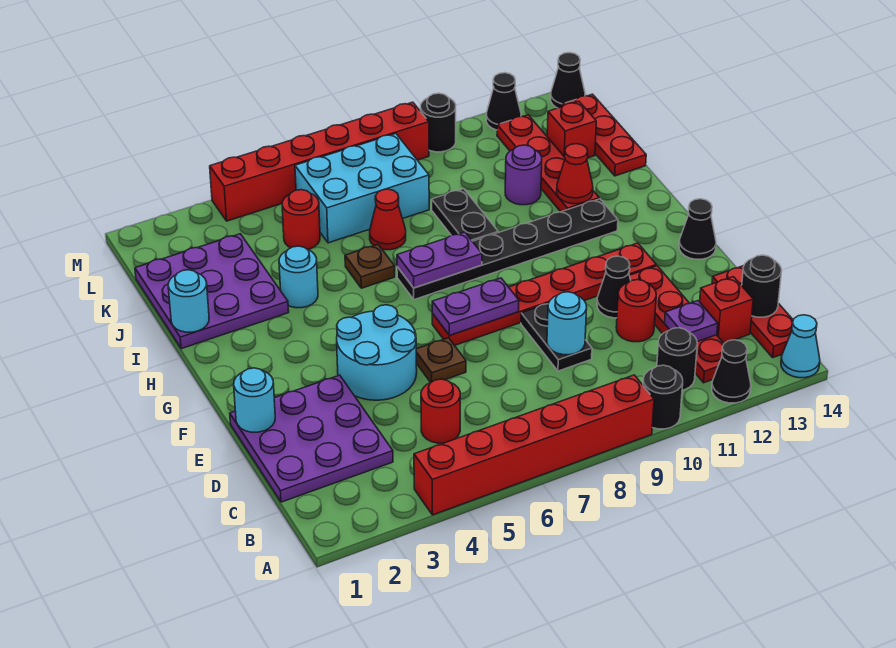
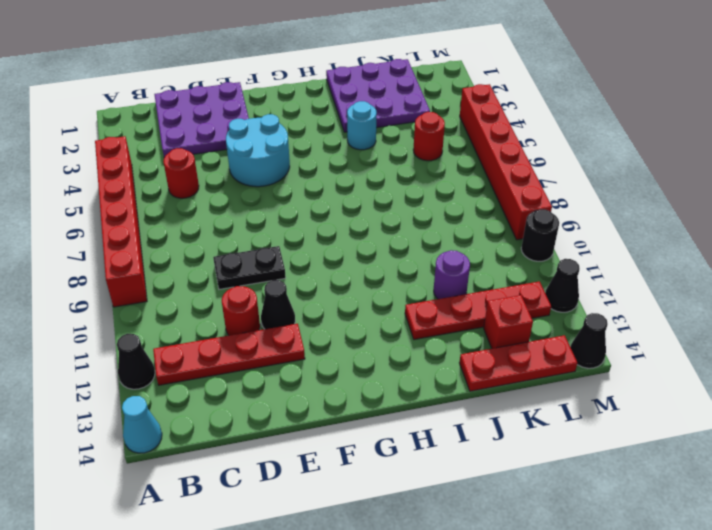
none -> black round brick A10 level 1
none -> black round brick B11 level 1
none -> red plate B14:D14 level 1
none -> red brick C13 level 1

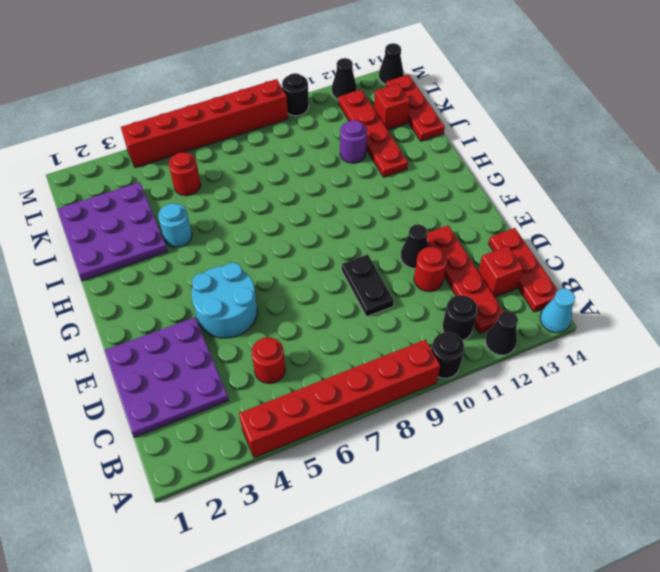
none -> brown plate E6 level 1
none -> red plate F7:F12 level 1
none -> black cone F14 level 1
none -> black plate H7:H12 level 1

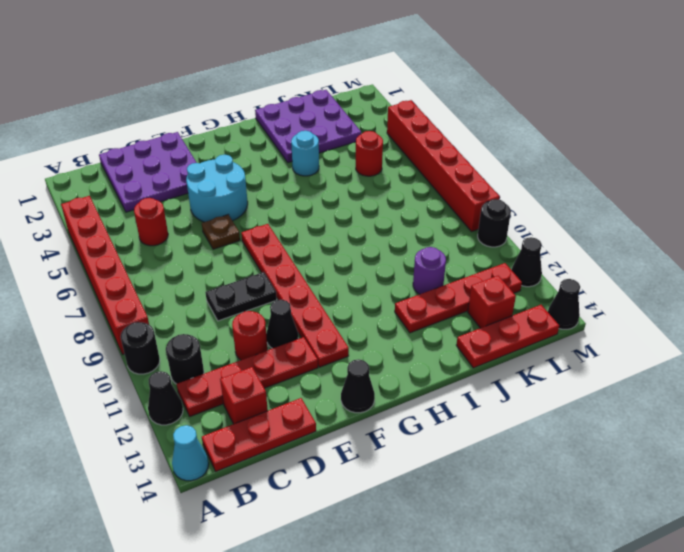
none -> black plate H7:H12 level 1
none -> brown plate I6 level 1
none -> black plate I9:J9 level 1
none -> red cone J7 level 1

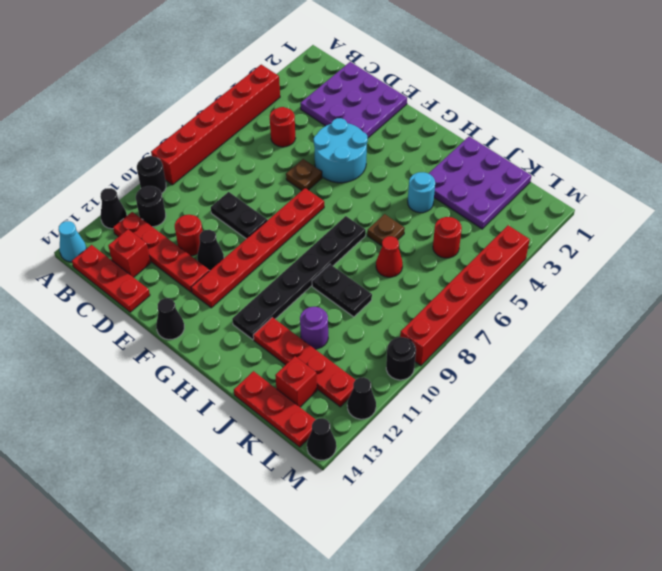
none -> cyan brick K6:L8 level 1
none -> purple plate C12 level 2
none -> black round brick C14 level 2
none -> cyan round brick D9 level 2

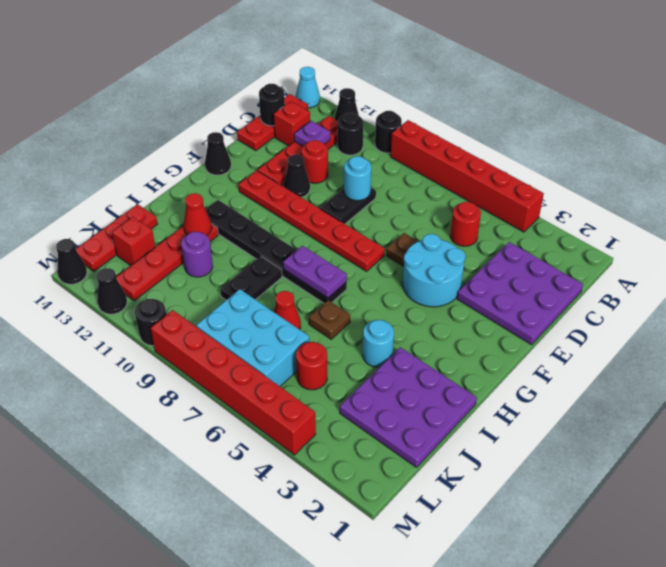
none -> cyan round brick E1 level 2
none -> purple plate F7:F8 level 2
none -> cyan round brick I1 level 2

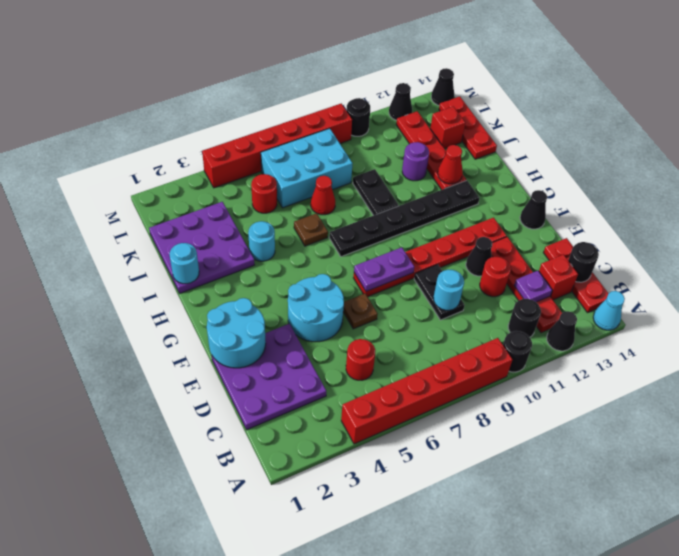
cyan round brick E1:F2 level 2 -> cyan round brick E1 level 2
none -> purple plate H7:H8 level 2

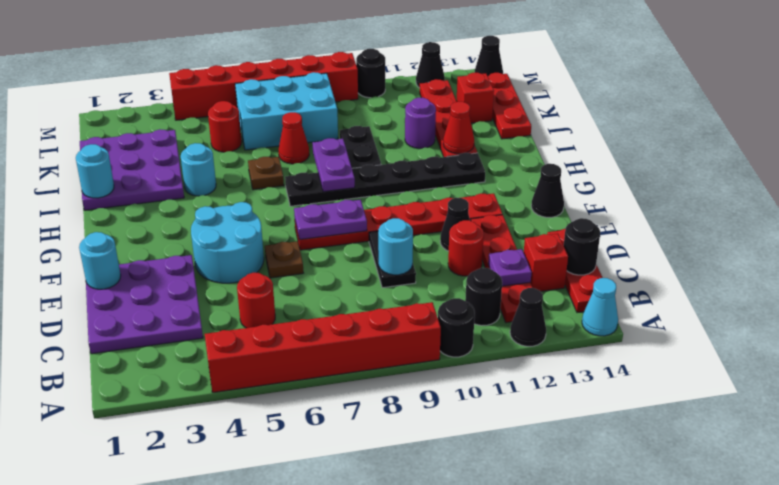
purple plate H8:I8 level 2 -> purple plate H7:H8 level 2

